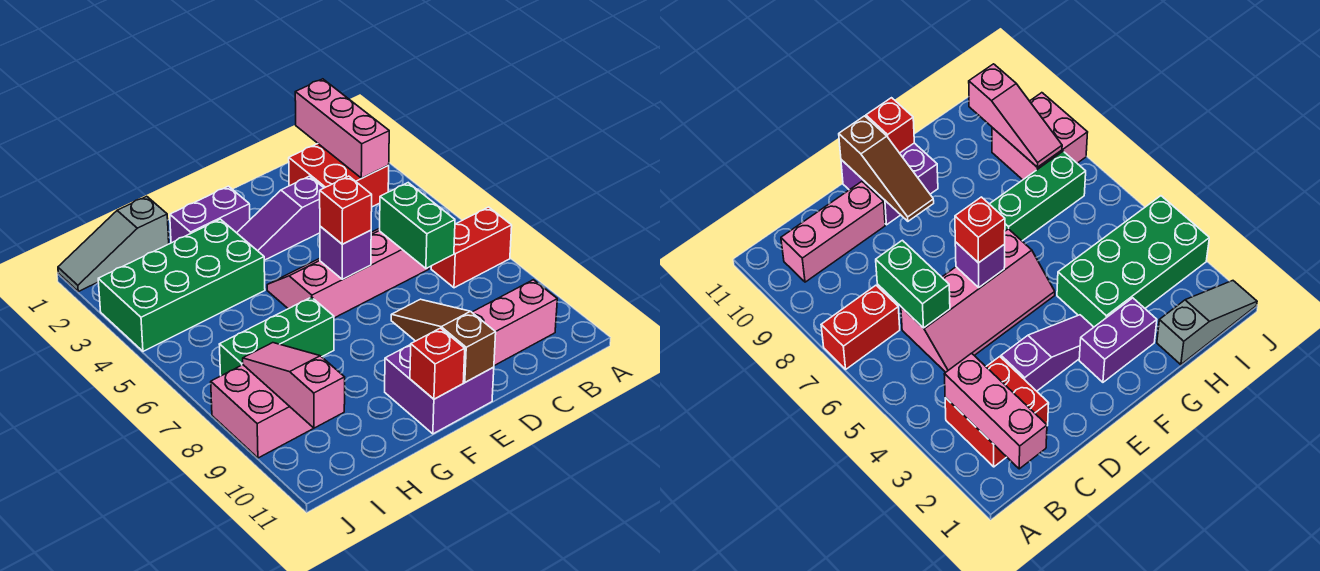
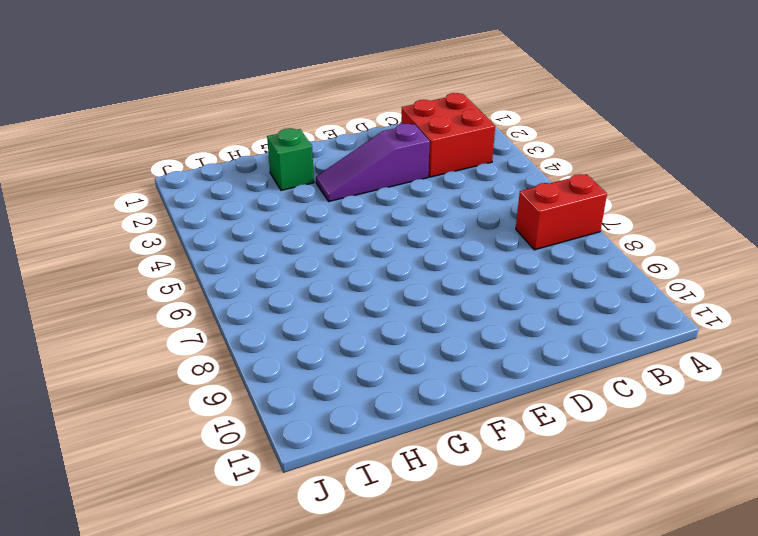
green brick G2 level 1 -> purple brick F2:G2 level 1
none -> pink brick B10:D10 level 1
none -> pink slope C5:F6 level 1 top 6
none -> purple brick E10:F11 level 1

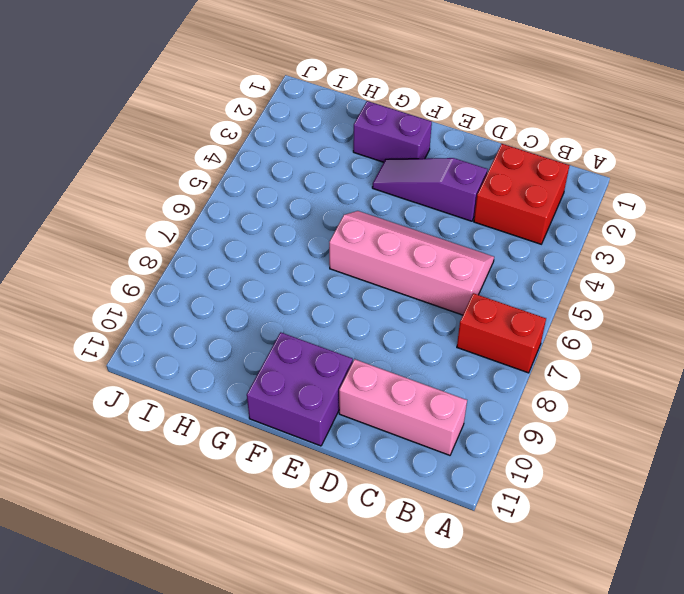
none -> green brick G3:J4 level 1
none -> green brick G7:I7 level 1
none -> grey slope H1:J1 level 1 top H

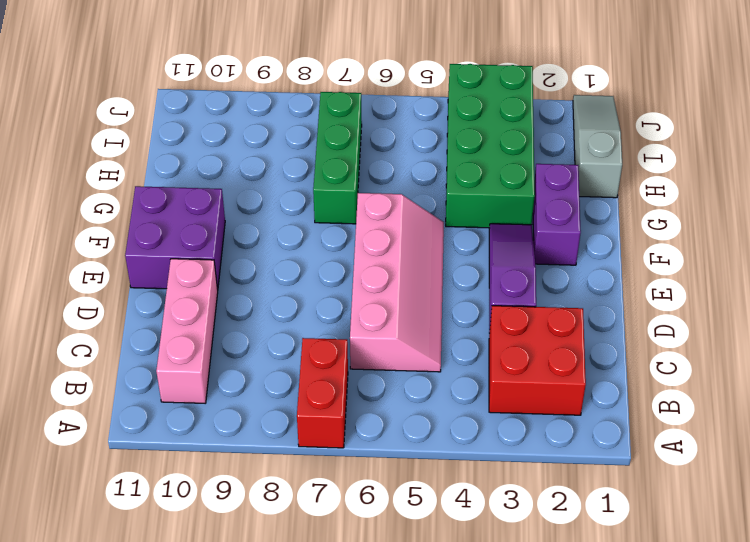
none -> pink brick I8:J9 level 1
none -> pink brick B1:B3 level 2
none -> green brick C6:C7 level 2

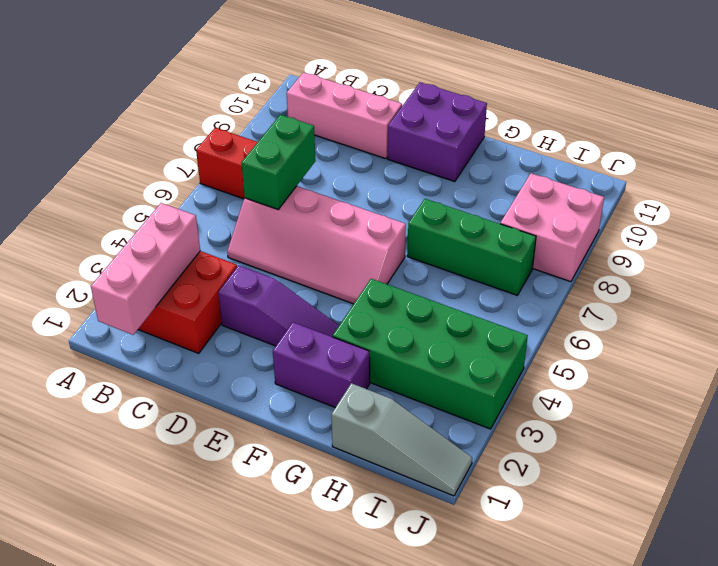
none -> purple brick E6 level 2
none -> brown slope E9:E11 level 2 top 11
none -> red brick F11 level 2

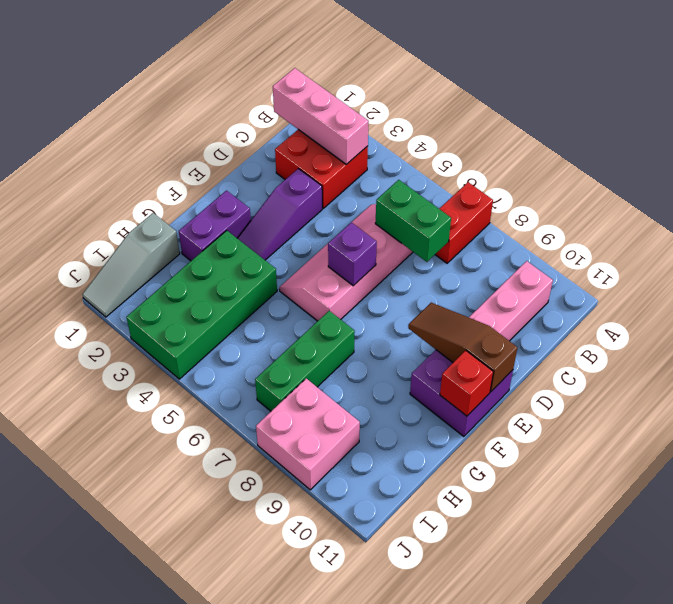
none -> pink slope I8:I10 level 2 top 10
none -> red brick E6 level 3

